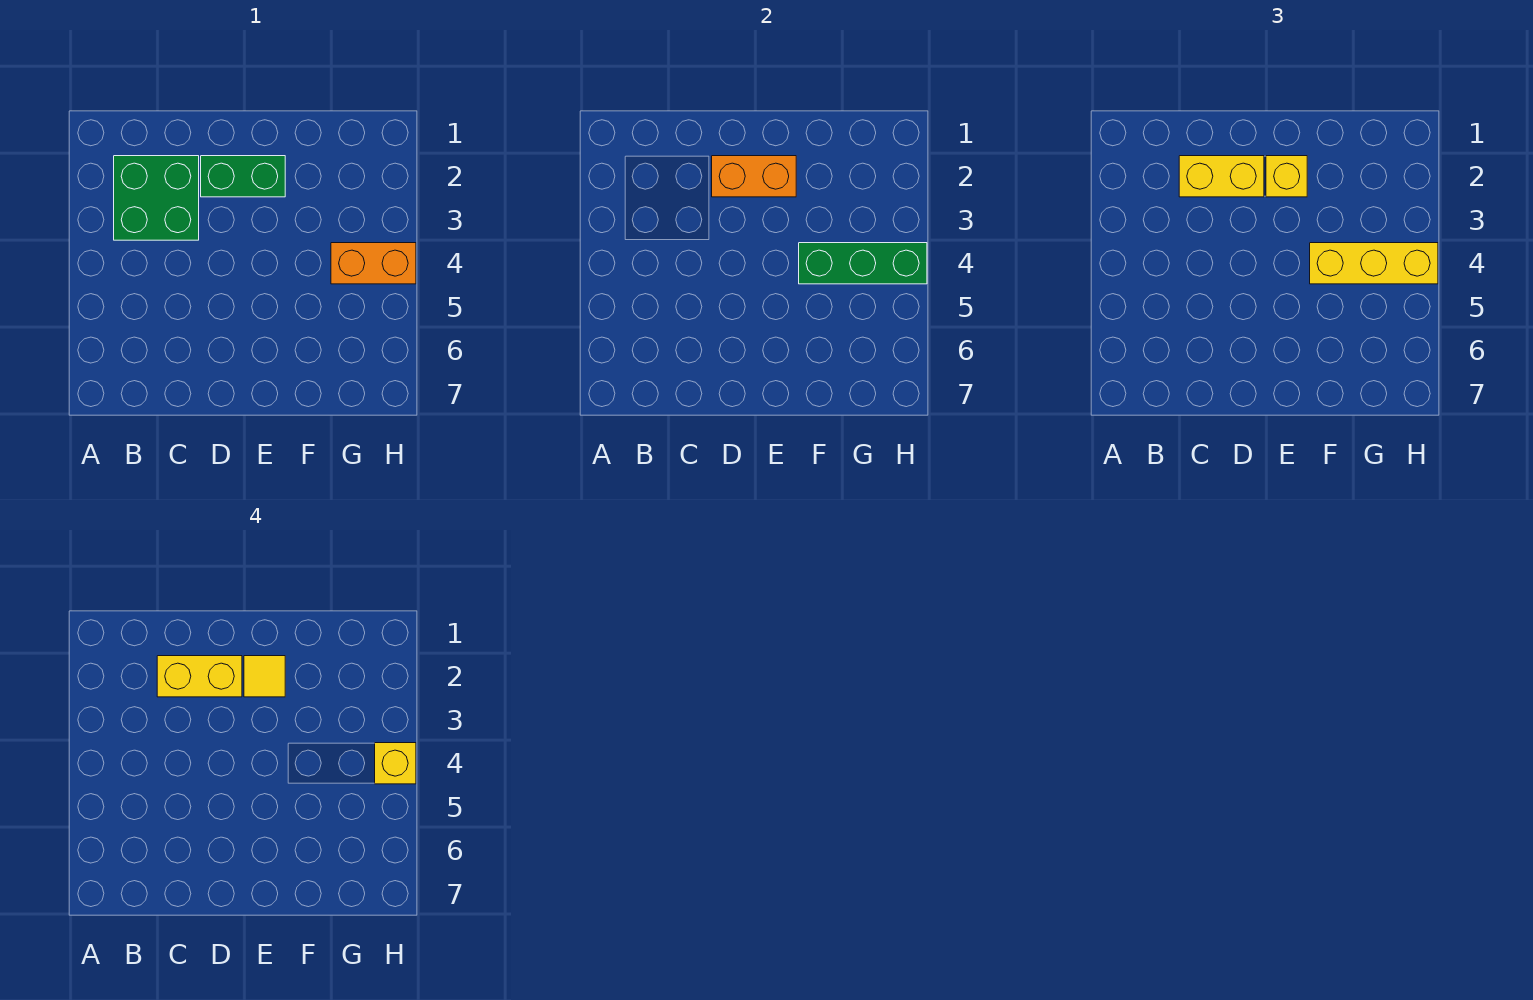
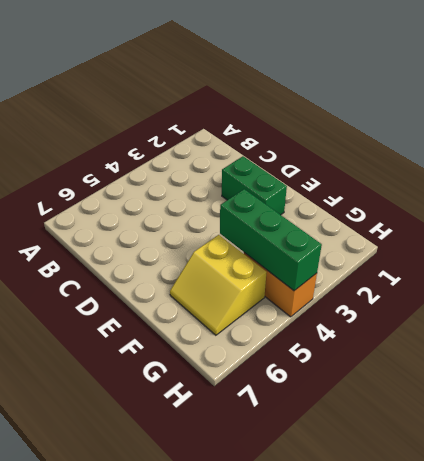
yellow slope F5:G6 level 1 top 5 -> none
none -> green brick B2:C3 level 1
none -> orange brick D2:E2 level 2

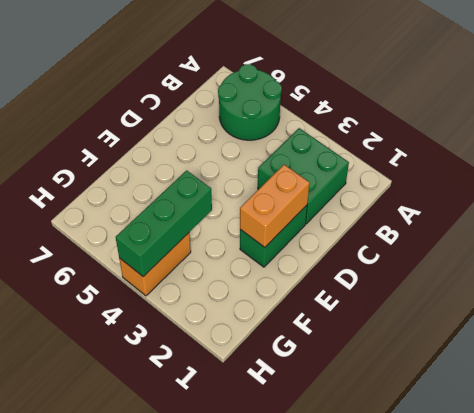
green round brick A5:B6 level 1 -> none
none -> yellow brick C2:D2 level 3
none -> yellow brick E2 level 3

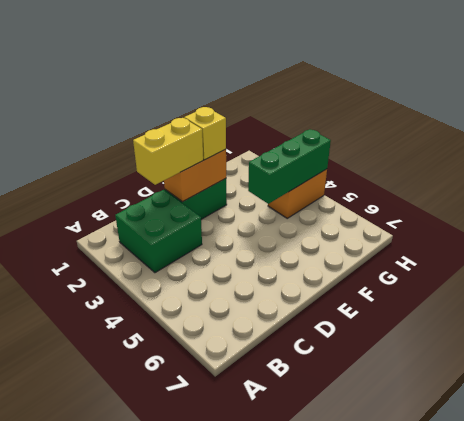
none -> yellow brick F4:H4 level 3
none -> yellow brick C2:D2 level 4

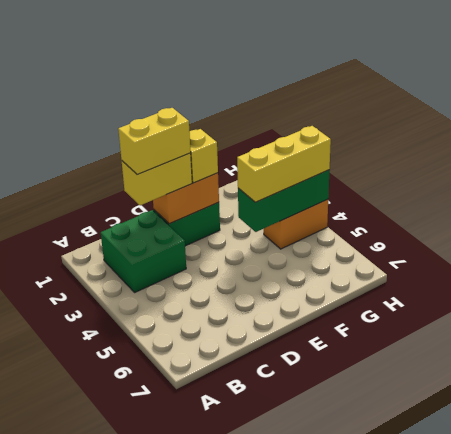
none -> yellow tile E2 level 4
none -> yellow brick H4 level 4

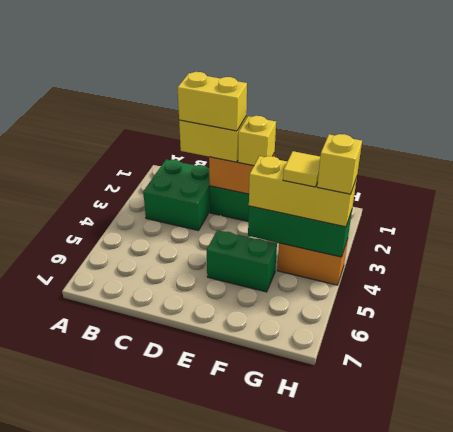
green brick E5:F5 level 1 -> none
yellow tile G4 level 4 -> yellow tile E2 level 4

